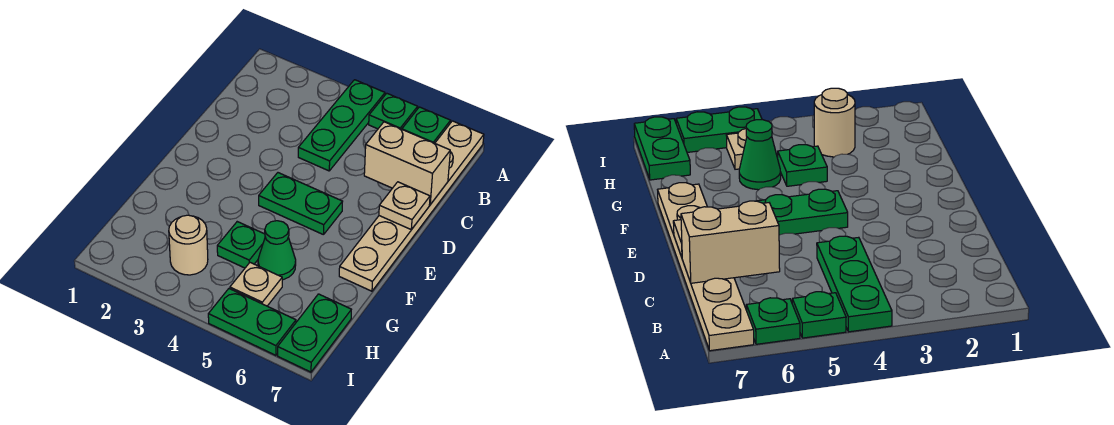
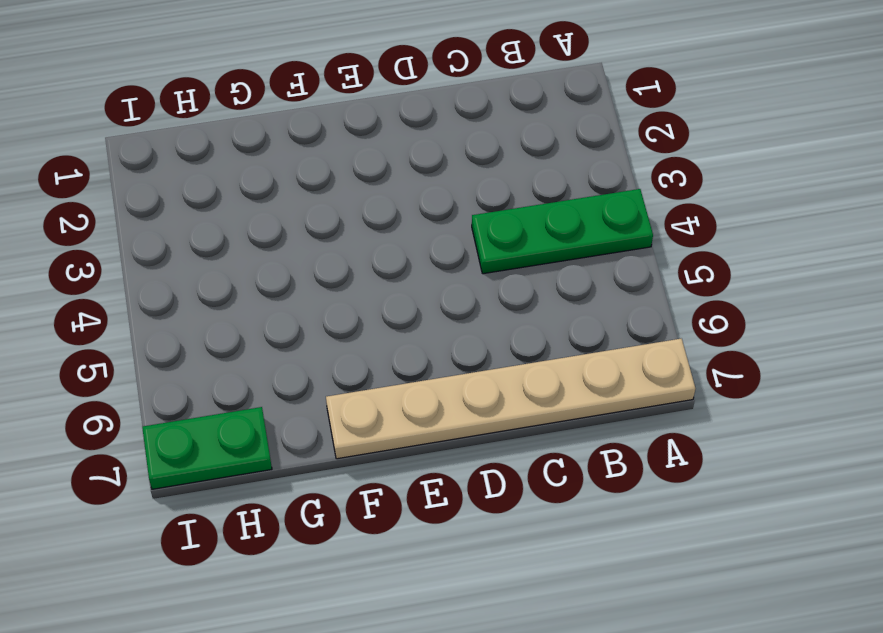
none -> green plate A5 level 1
none -> green plate A6 level 1
none -> green plate E4:E5 level 1

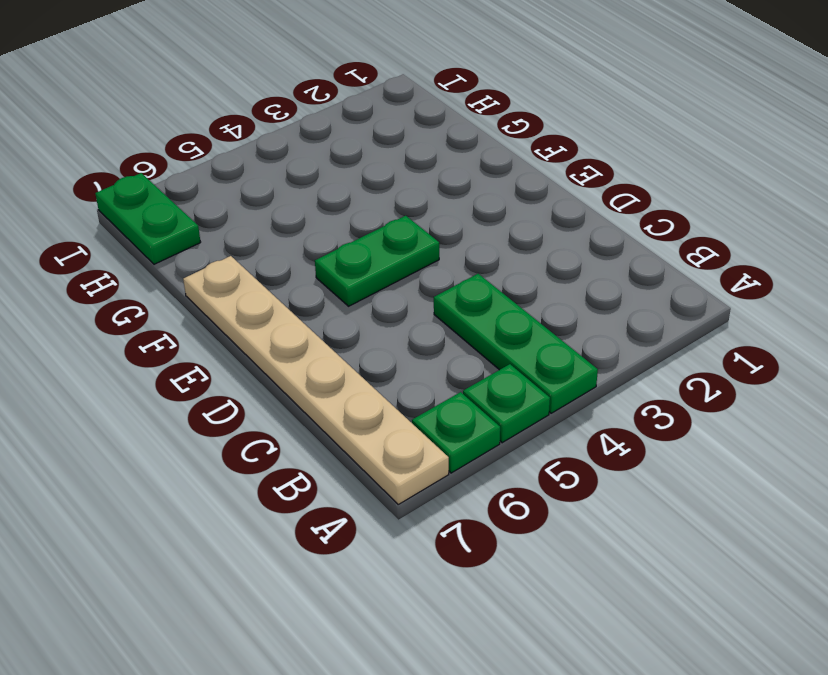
none -> green plate G4 level 1
none -> green cone G5 level 1
none -> tan round brick H3 level 1

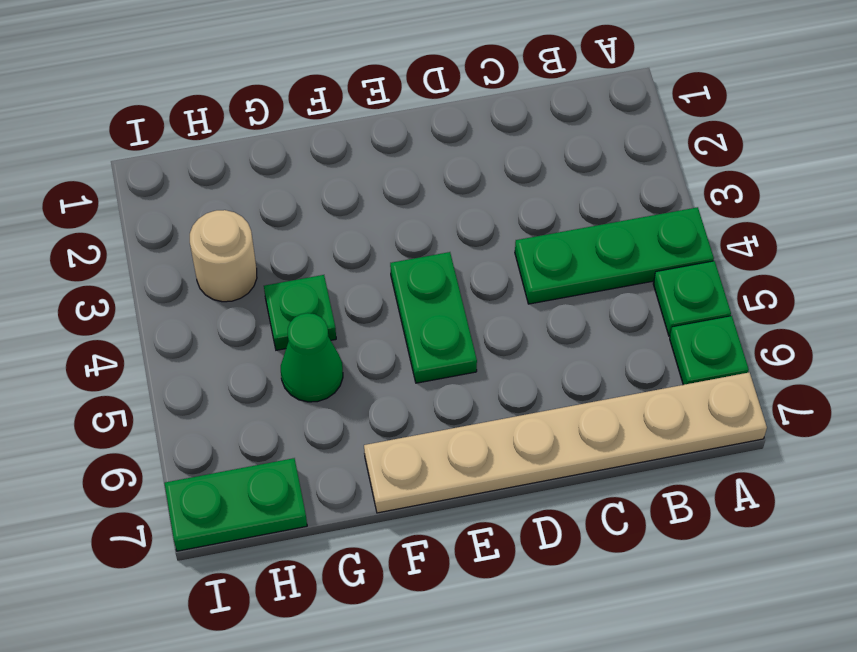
none -> tan plate H5 level 1
none -> green plate I5:I6 level 1
none -> tan brick C6:C7 level 2

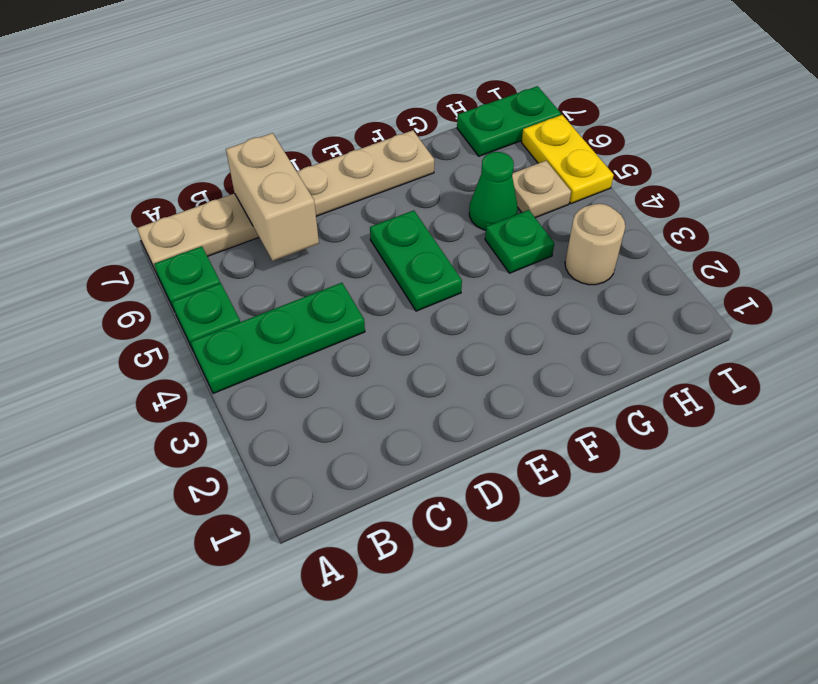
yellow plate I5:I6 level 1 -> green plate I5:I6 level 1
none -> tan plate D7 level 2

